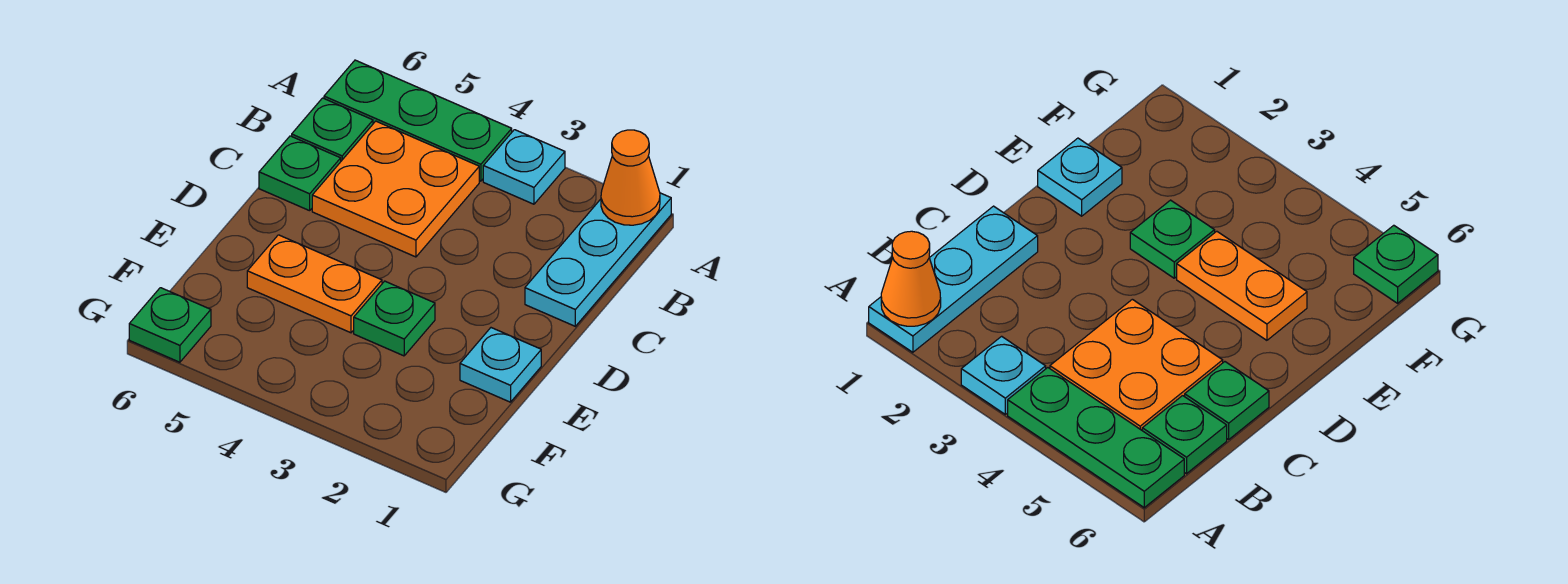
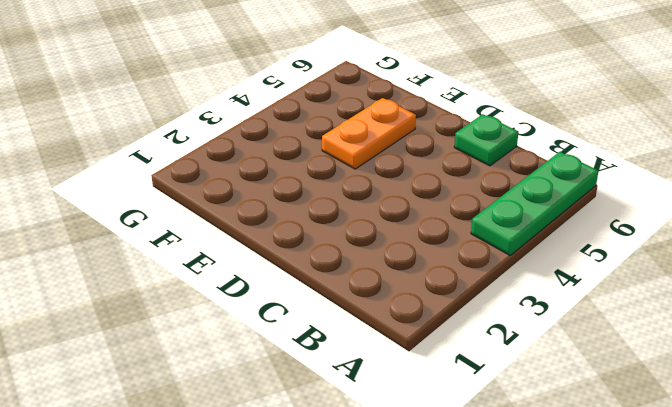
none -> cyan plate A1:C1 level 1
none -> cyan plate A3 level 1

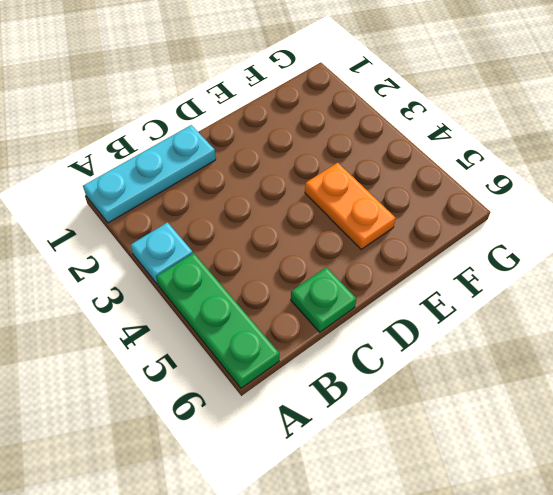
none -> orange plate B4:C5 level 1
none -> green plate B6 level 1

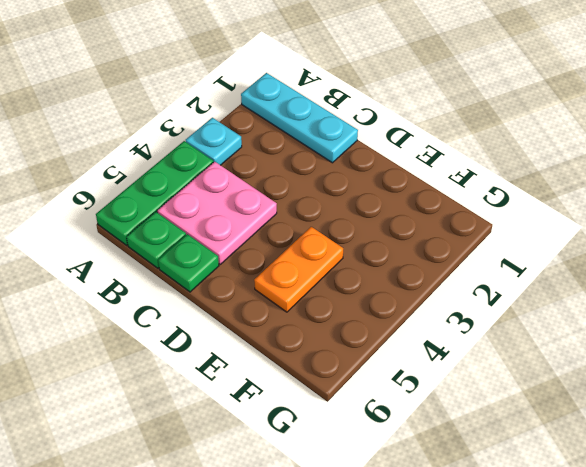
pink plate B4:C5 level 1 -> orange plate B4:C5 level 1
none -> cyan plate E1 level 1
none -> green plate E3 level 1

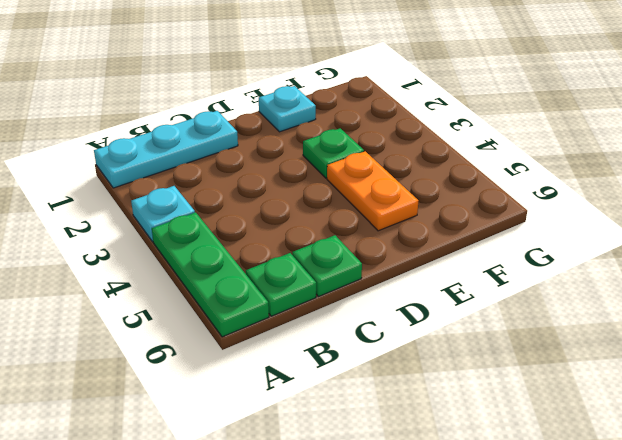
none -> orange plate B4:C5 level 1
none -> green plate G6 level 1

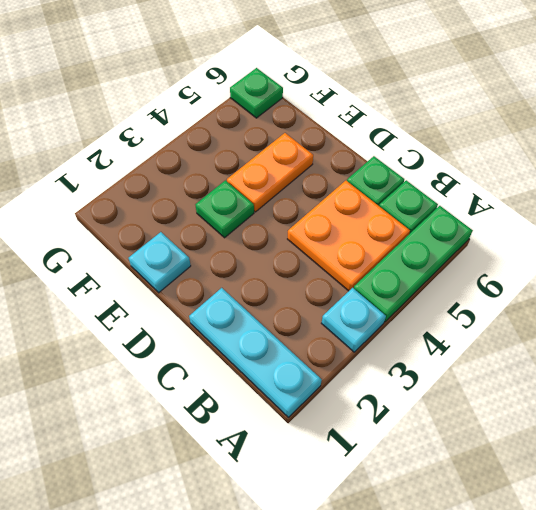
none -> orange cone A1 level 2

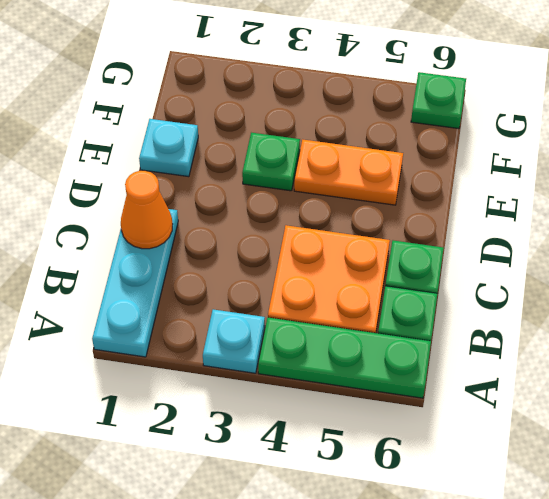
orange cone C1 level 2 -> orange cone A1 level 2

